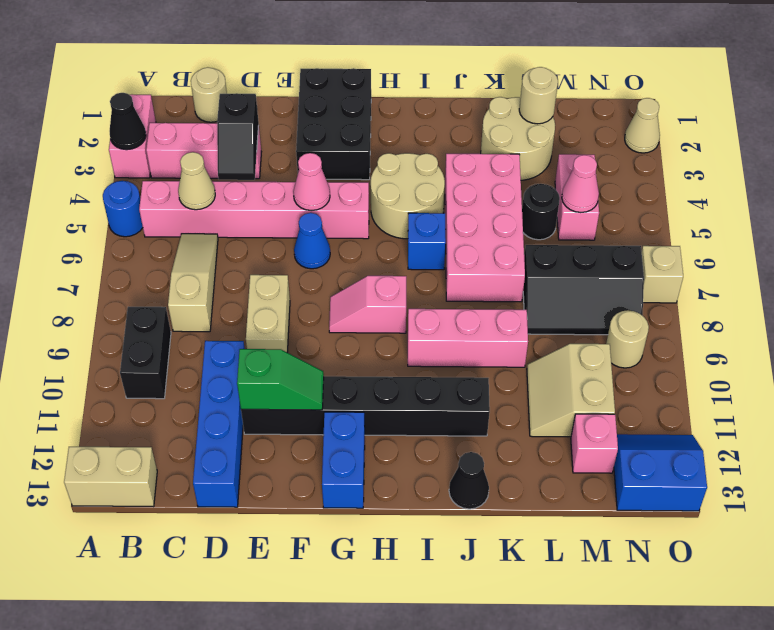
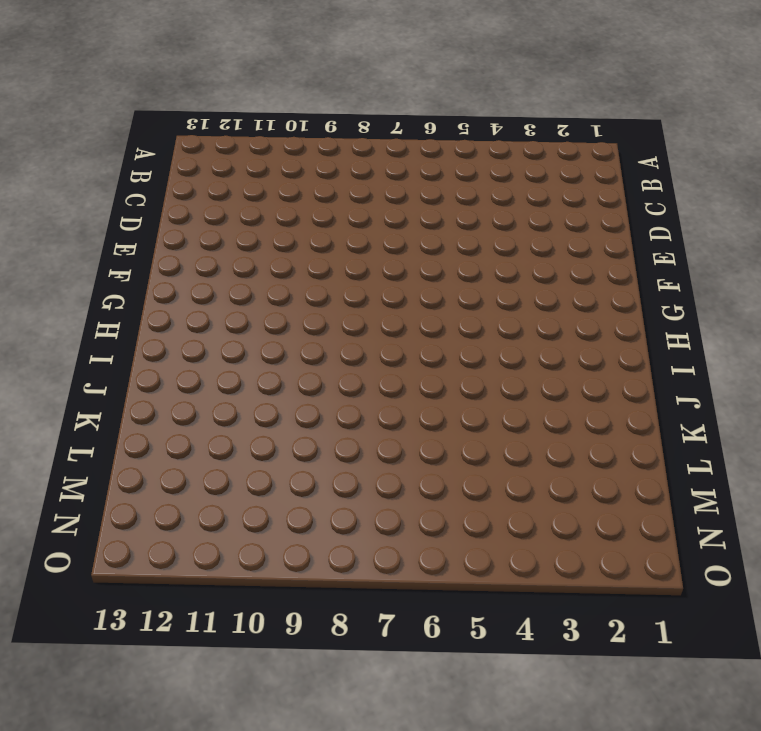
none -> pink brick A2:A3 level 1
none -> blue round brick A5 level 1
none -> tan brick A13:B13 level 1
none -> pink brick B3:D3 level 1

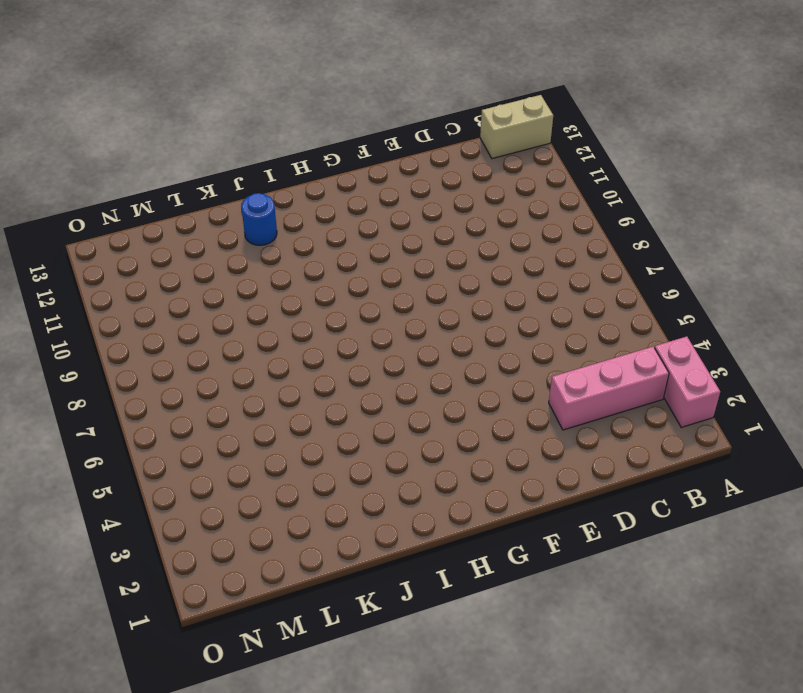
blue round brick J12 level 1 -> blue round brick A5 level 1
none -> pink brick B5:G5 level 1
none -> black brick B9:B10 level 1
none -> tan round brick C1 level 1
none -> tan slope C6:C8 level 1 top 8

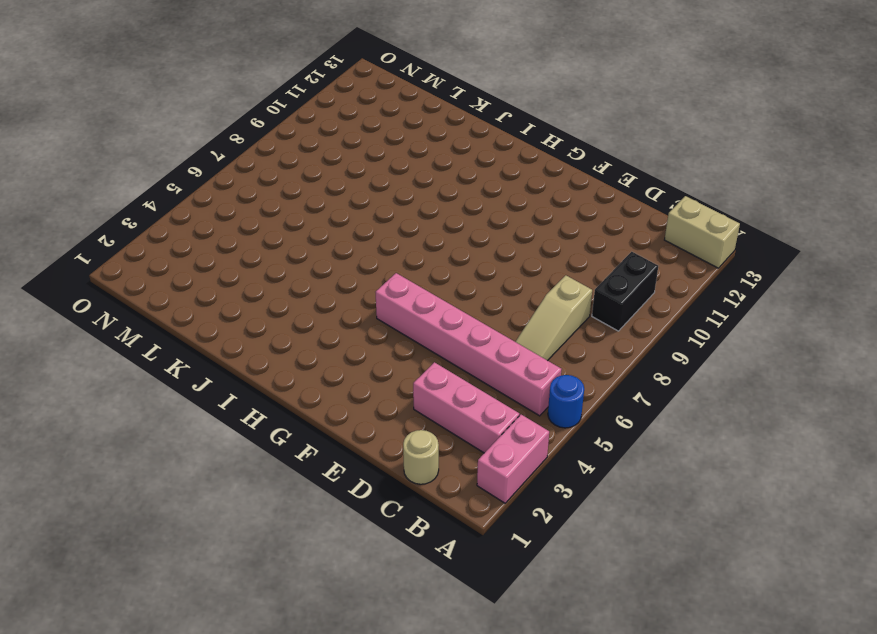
none -> blue brick D10:D13 level 1
none -> tan brick E8:E9 level 1
none -> black brick E11:J11 level 1
none -> black brick F1:G3 level 1

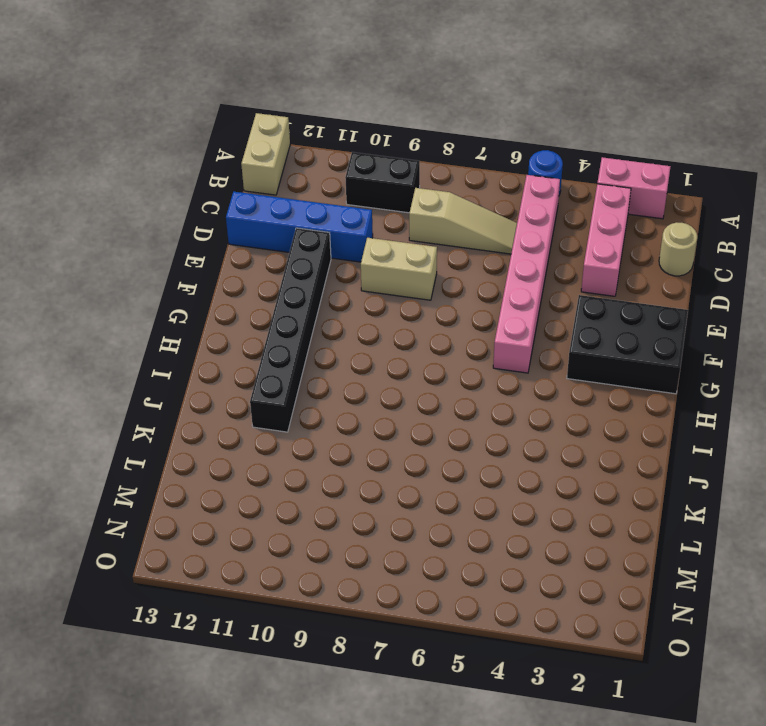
none -> blue cone F6 level 1
none -> pink slope G8:H8 level 1 top H
none -> blue brick G12:G13 level 1
none -> tan round brick H4:I5 level 1

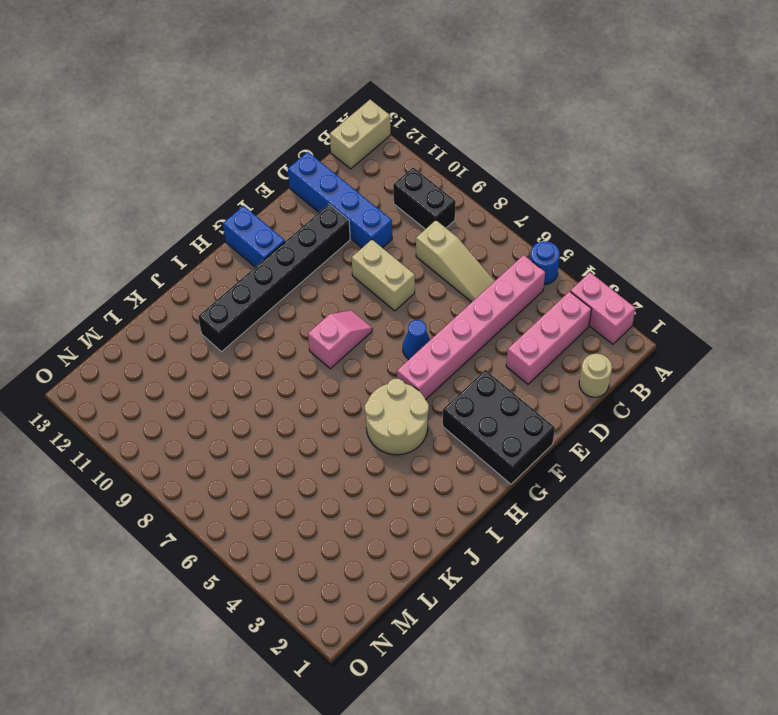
none -> blue brick I6 level 1
none -> pink brick I9:K9 level 1
none -> pink brick J4:K7 level 1
none -> black cone J13 level 1

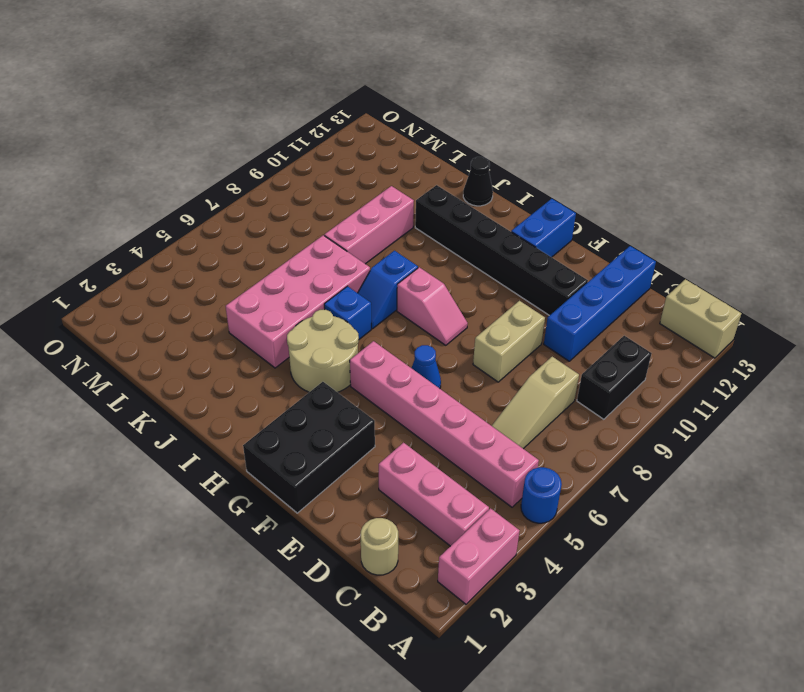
blue slope I7:I8 level 1 top 8 -> none
pink brick K8:K10 level 1 -> pink brick I9:K9 level 1
none -> tan round brick K2:L3 level 1
none -> black round brick L5 level 1
none -> black slope L7:N8 level 1 top 7
none -> tan slope L10:M11 level 1 top M

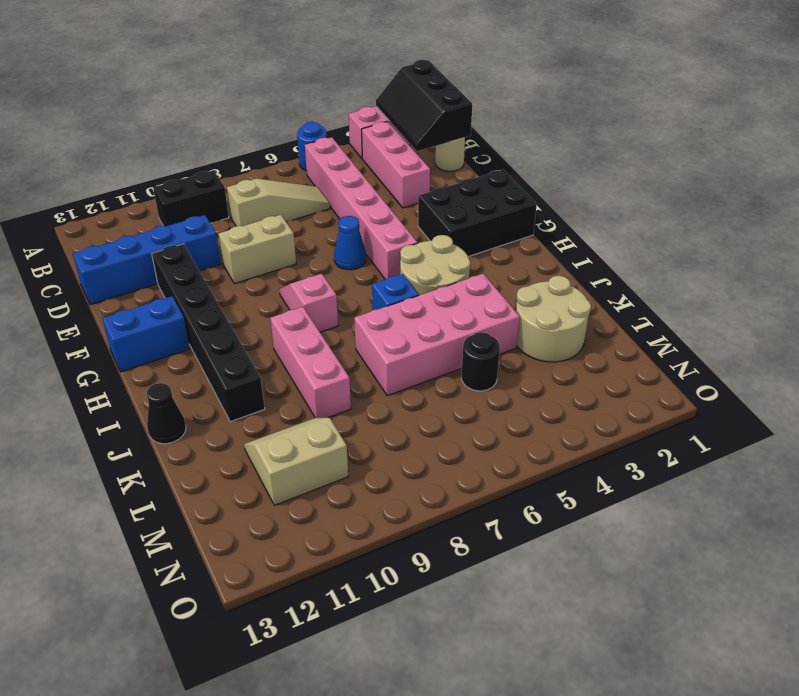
black slope A1:C2 level 2 top 1 -> black slope L7:N8 level 1 top 7
none -> tan brick A13:B13 level 1
none -> pink brick M4:M5 level 1
none -> pink brick M12 level 1
none -> tan round brick N9 level 1

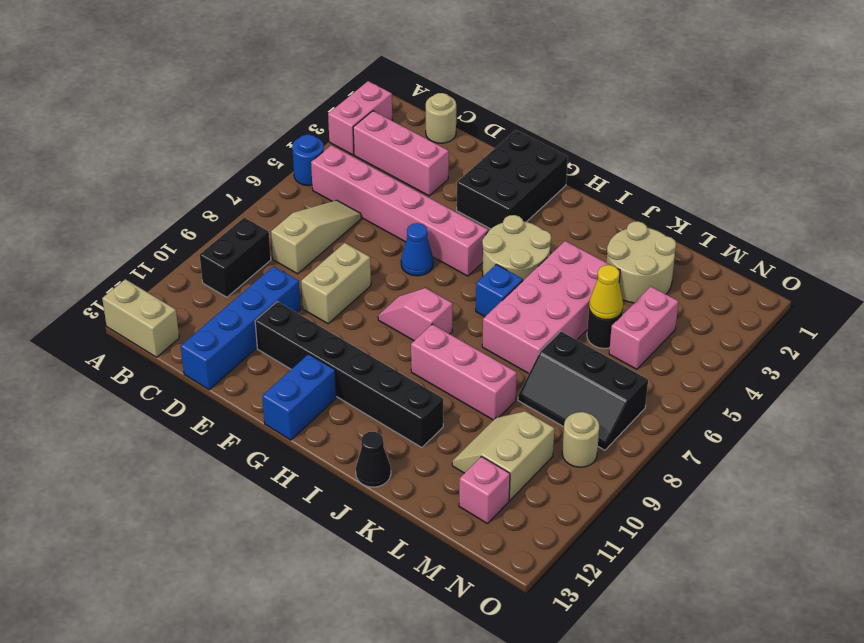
yellow cone L5 level 2 -> none
none -> blue slope N12:O13 level 1 top 13
none -> tan cone O2 level 1
none -> tan brick O7 level 1
none -> black cone A3 level 2

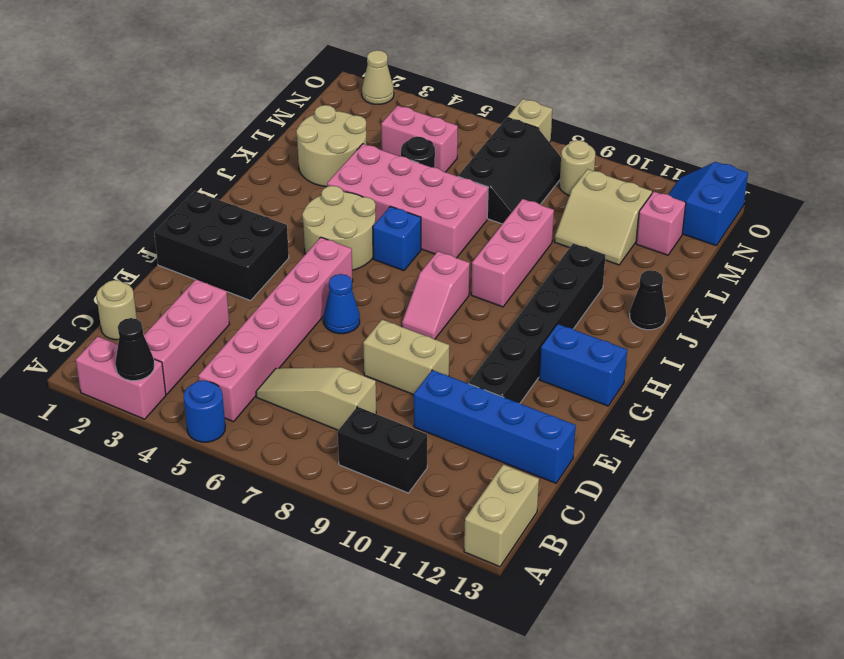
none -> tan cone C5 level 2
none -> black slope D3:D4 level 2 top 3
none -> green slope E11:F11 level 2 top E
none -> pink cone F5 level 2

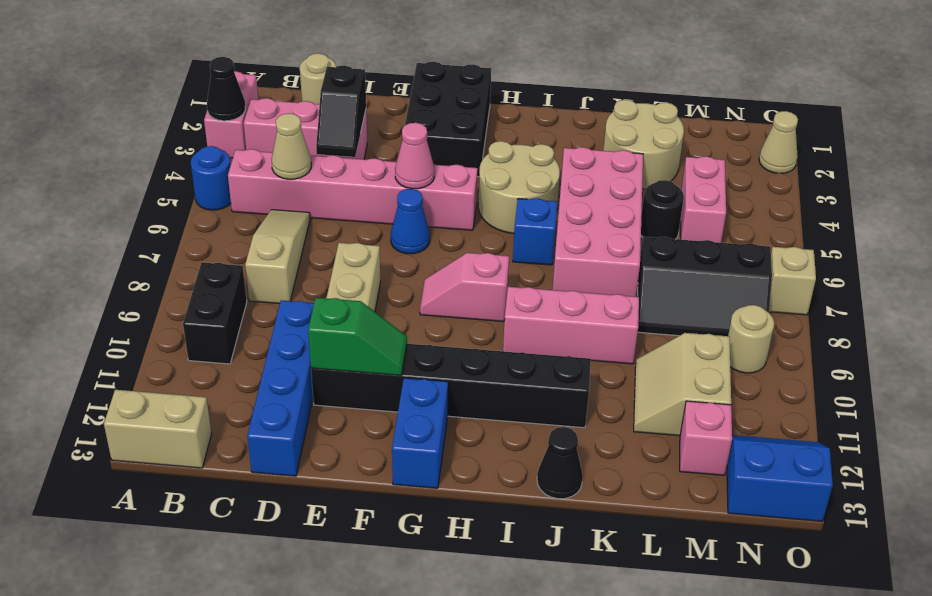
none -> tan round brick L2 level 2
none -> pink cone M5 level 2

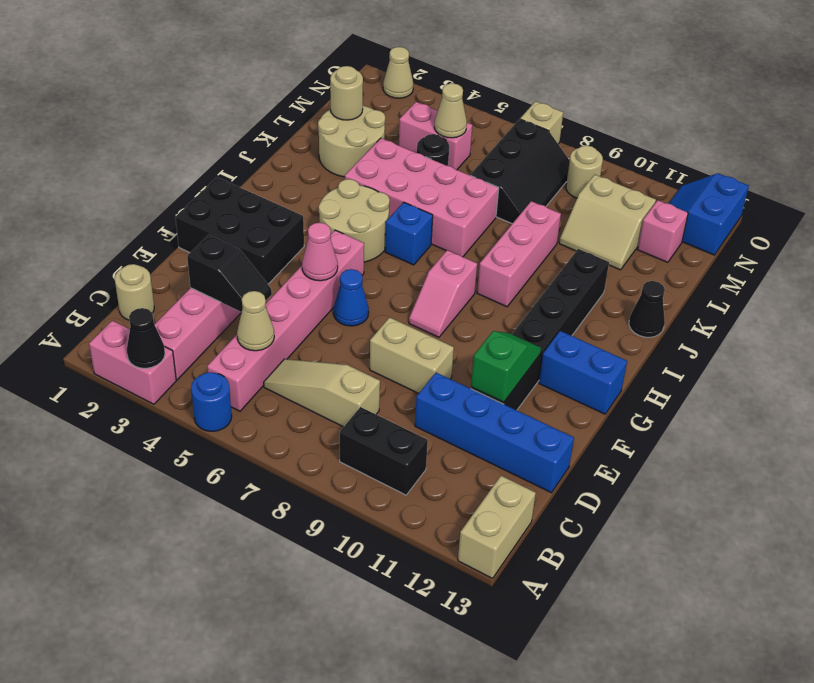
tan cone M5 level 2 -> pink cone M5 level 2

